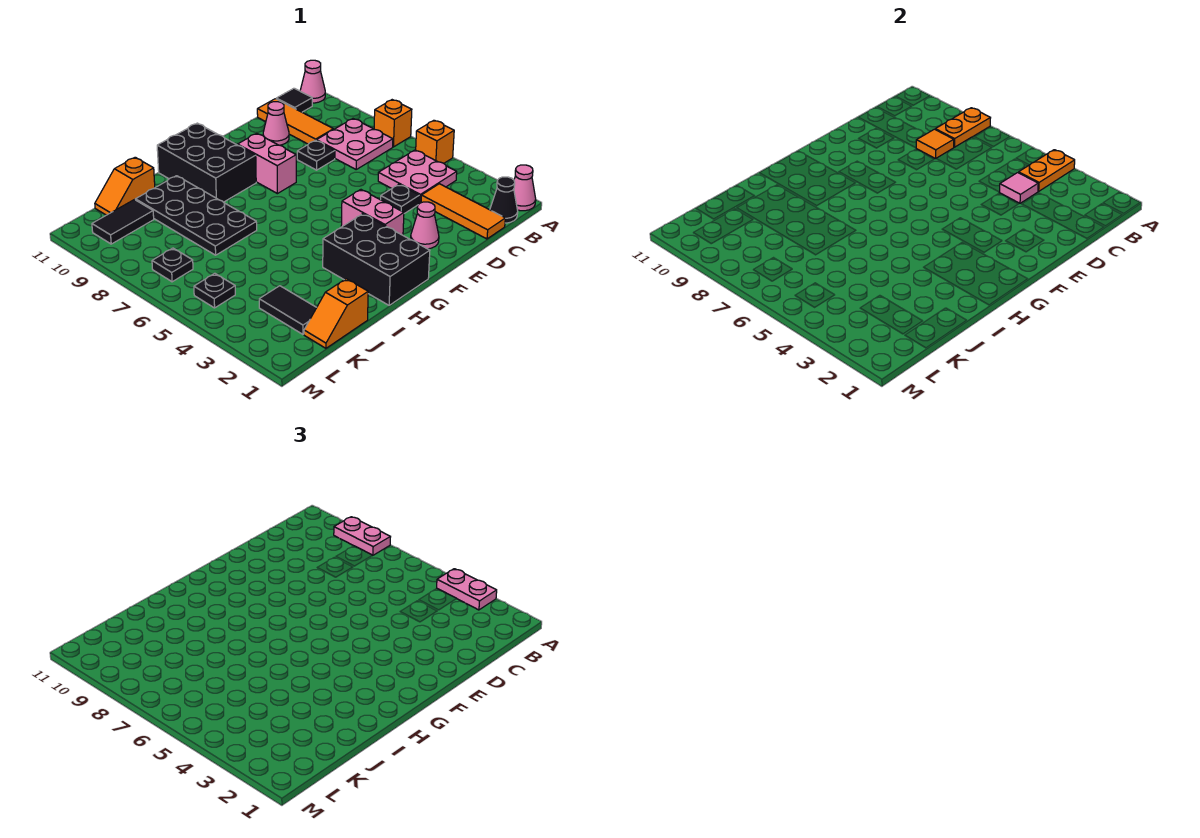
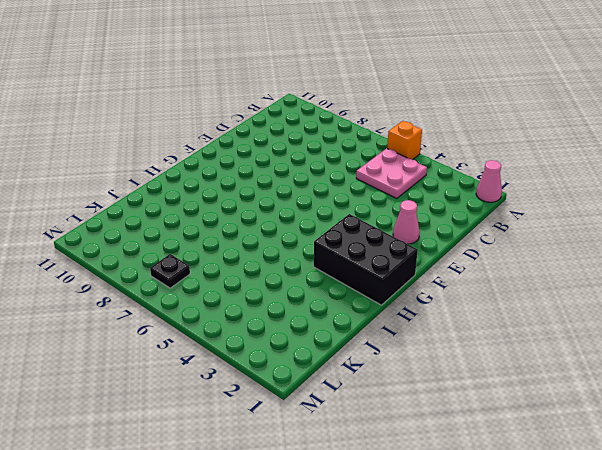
none -> orange brick A7 level 1
none -> pink cone A11 level 1
none -> black cone B1 level 1
none -> pink plate B7:C8 level 1

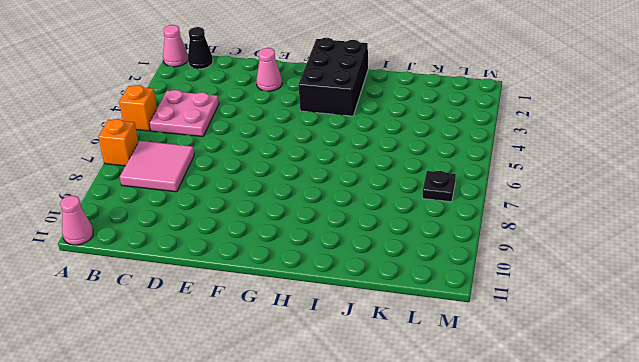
pink tile B7:C8 level 1 -> pink plate B7:C8 level 1
none -> black tile B11 level 1
none -> orange tile C1:C3 level 1
none -> orange tile C9:C11 level 1
none -> black plate D4 level 1

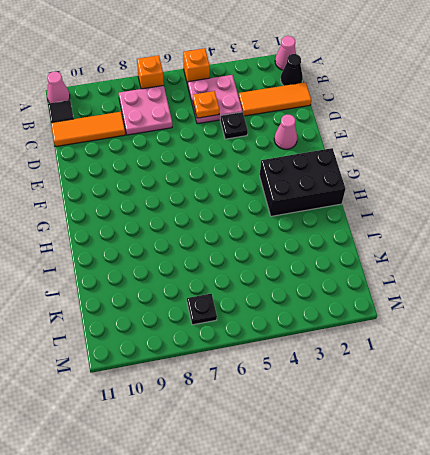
orange plate C5 level 2 -> none
none -> black plate D8 level 1
none -> pink cone D10 level 1
none -> pink brick F3:F4 level 1
none -> pink brick F8:F9 level 1

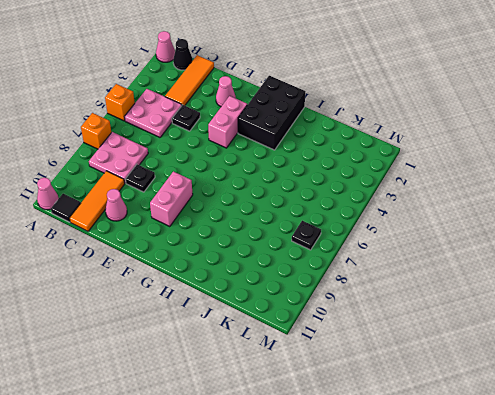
none -> black brick G9:H11 level 1
none -> black plate I7:J10 level 1
none -> orange slope J1:K1 level 1 top J
none -> orange slope J11:K11 level 1 top J

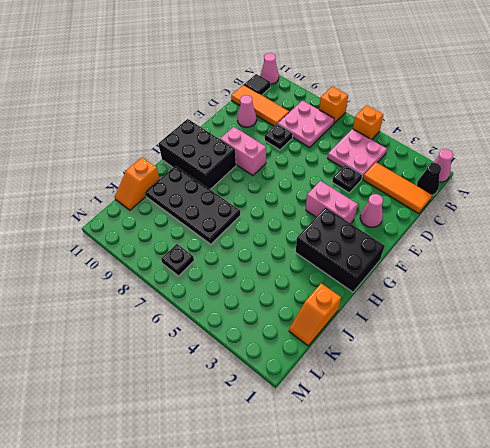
none -> black tile K2:K3 level 1
none -> black tile K10:L10 level 1
none -> black plate L5 level 1
none -> orange plate A4:B4 level 2

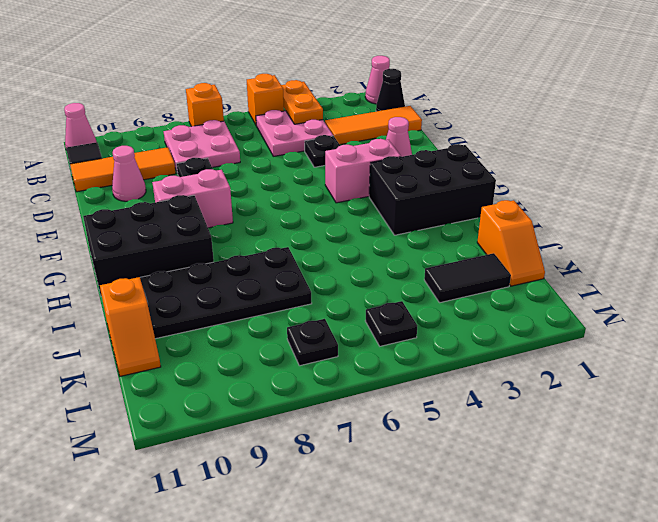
none -> black tile K10:L10 level 1
none -> orange plate A8:B8 level 2
none -> pink tile C4 level 2
none -> orange tile C8 level 2

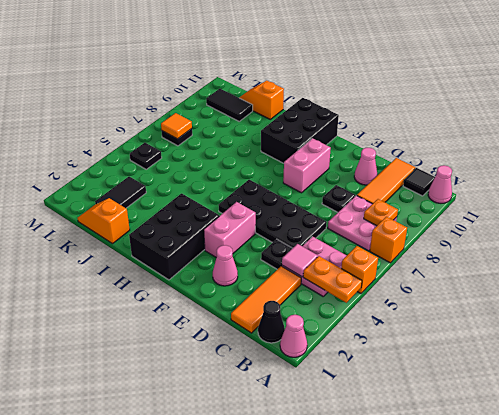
orange plate B8 level 2 -> orange plate A8:B8 level 2
black plate D5:G6 level 1 -> black plate I7:J10 level 1
orange tile L7 level 2 -> orange tile C8 level 2
none -> pink plate A3:A4 level 3
none -> pink plate A8:A9 level 3

